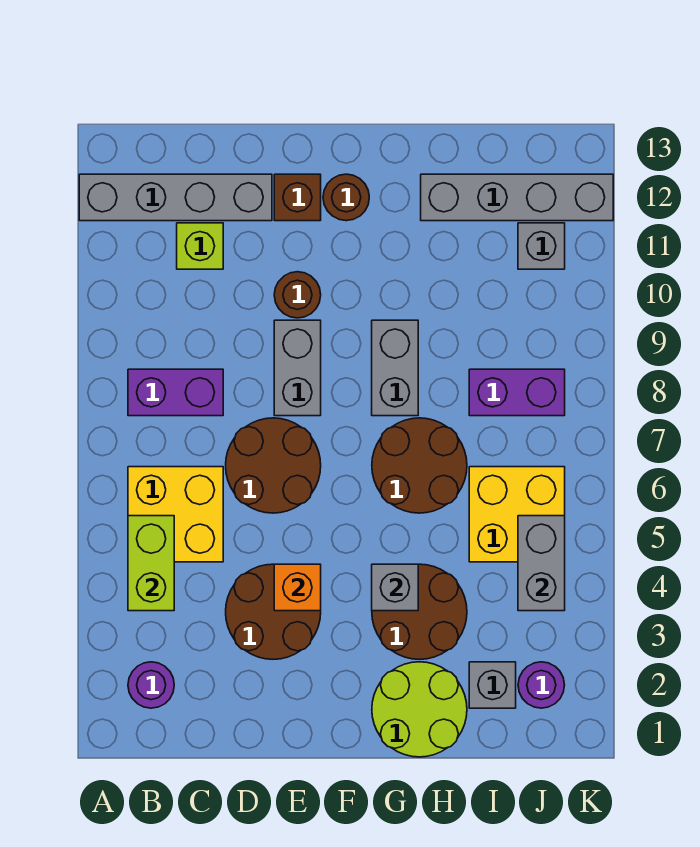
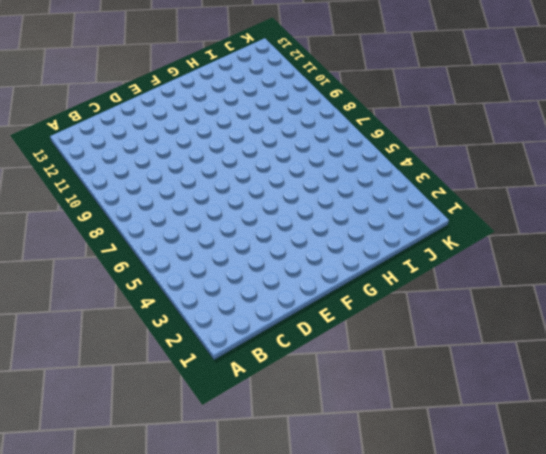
none -> grey brick A12:D12 level 1
none -> purple round brick B2 level 1
none -> yellow brick B5:C6 level 1

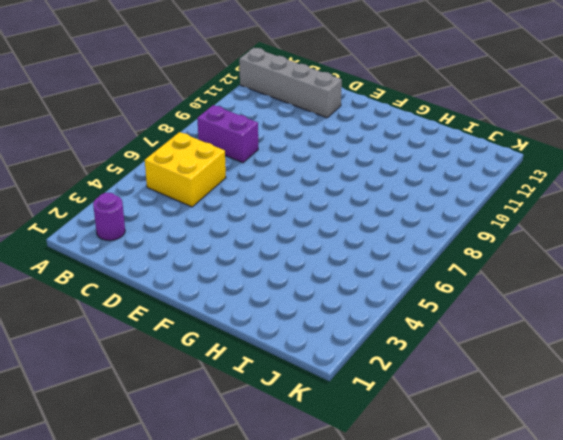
none -> lime brick C11 level 1
none -> brown round brick D3:E4 level 1
none -> brown round brick D6:E7 level 1

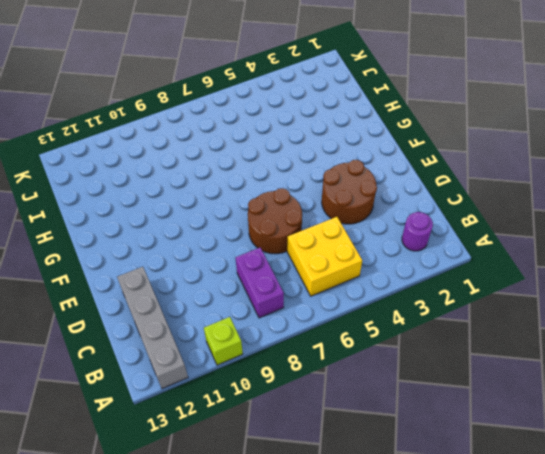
lime brick A10 level 1 -> lime brick C11 level 1
none -> grey brick E8:E9 level 1
none -> brown round brick E10 level 1
none -> brown brick E12 level 1

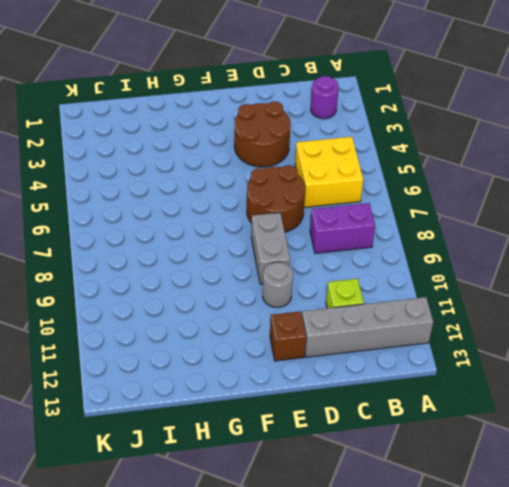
grey round brick E10 level 1 -> brown round brick E10 level 1
none -> brown round brick F12 level 1
none -> lime round brick G1:H2 level 1
none -> brown round brick G3:H4 level 1

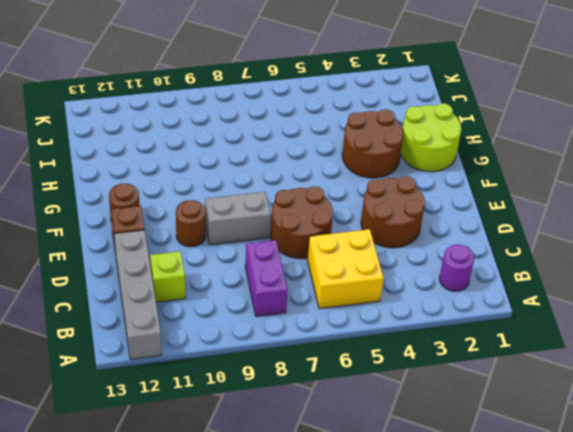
none -> brown round brick G6:H7 level 1
none -> grey brick G8:G9 level 1
none -> grey brick H12:K12 level 1

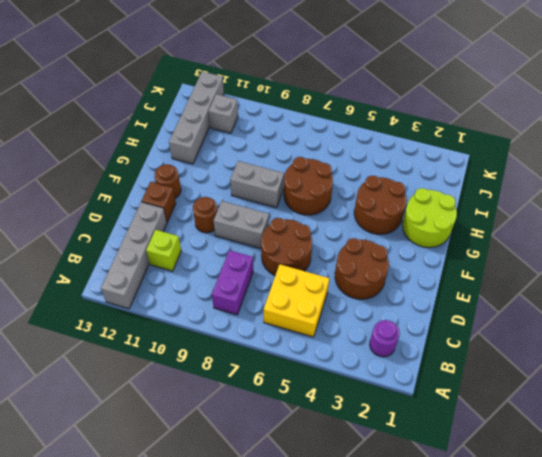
none -> grey brick I2 level 1
none -> yellow brick I5:J6 level 1
none -> purple brick I8:J8 level 1

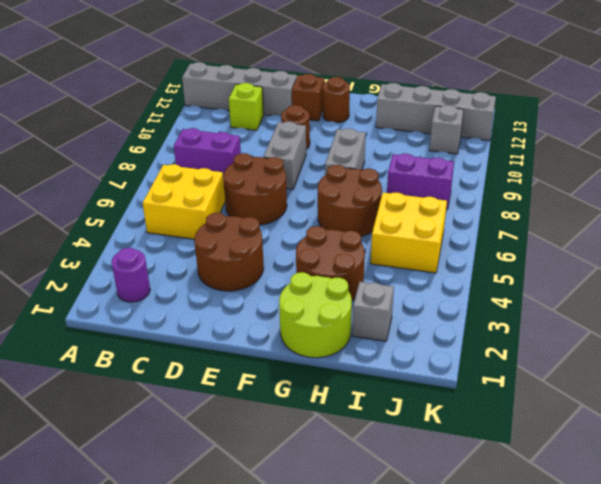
none -> purple round brick J2 level 1
none -> lime brick B4:B5 level 2
none -> orange brick E4 level 2

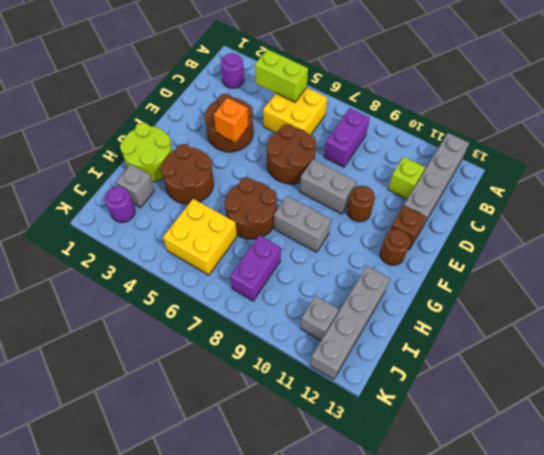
none -> grey brick G4 level 2
none -> grey brick J4:J5 level 2

